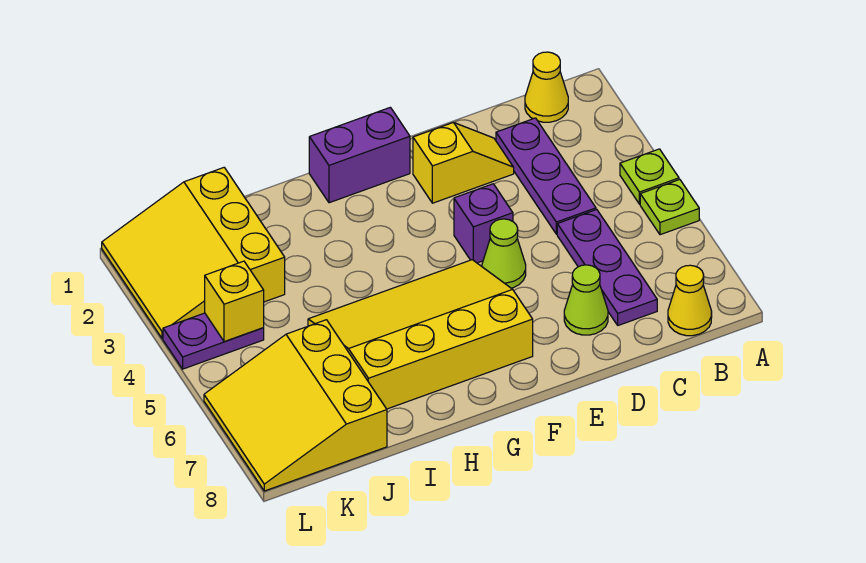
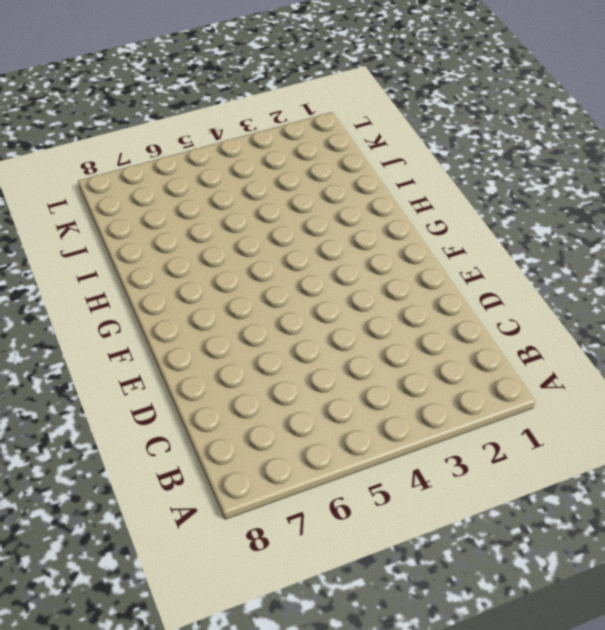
none -> lime plate A4 level 1
none -> lime plate A5 level 1
none -> yellow cone B1 level 1

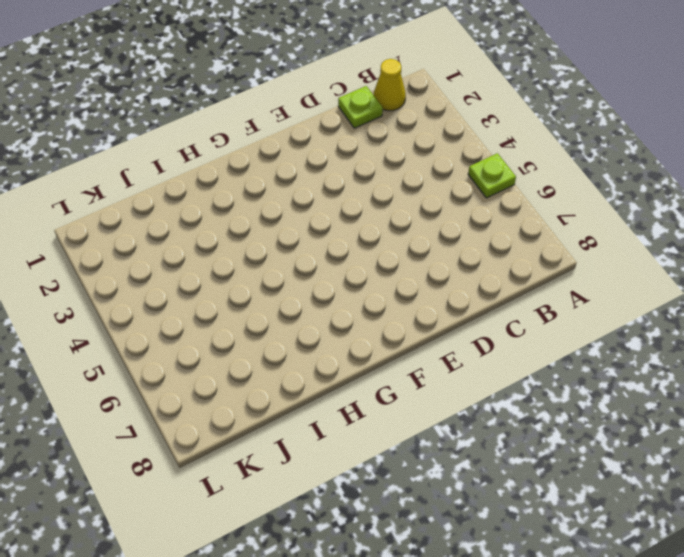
lime plate C1 level 1 -> lime plate A4 level 1
none -> yellow cone B8 level 1
none -> purple plate C2:C4 level 1
none -> purple plate C5:C7 level 1

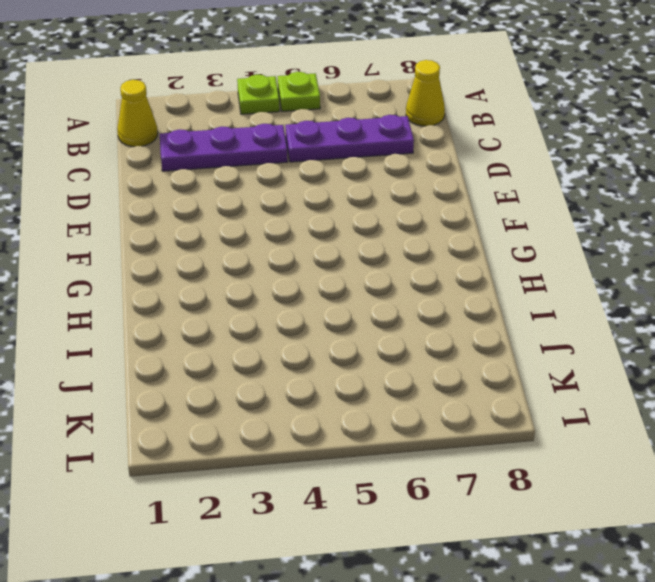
none -> yellow slope D2:E2 level 1 top E
none -> lime cone D7 level 1
none -> purple brick E4 level 1

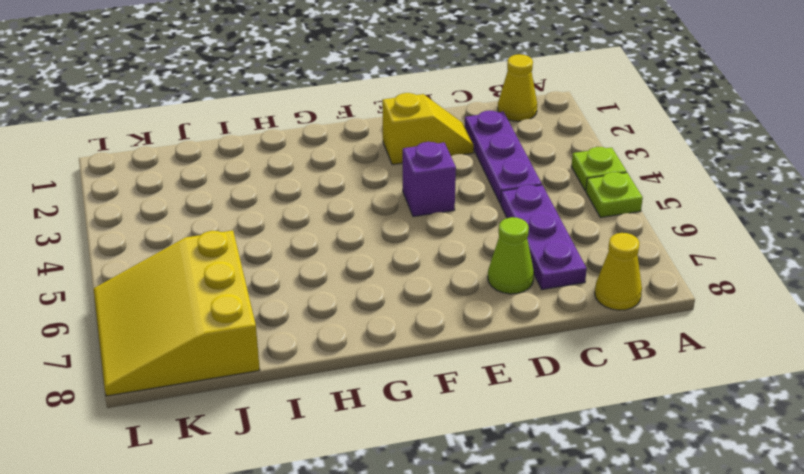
none -> lime cone E5 level 1
none -> purple brick F1:G1 level 1
none -> yellow slope F5:I7 level 1 top 7

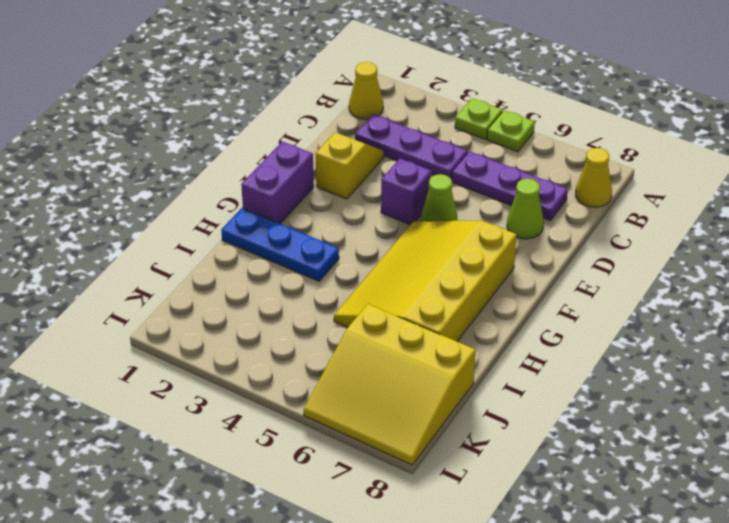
blue plate H1:H3 level 1 -> none
none -> yellow slope J1:L3 level 1 top J
none -> purple plate K4:L4 level 1
none -> yellow brick K4 level 2

